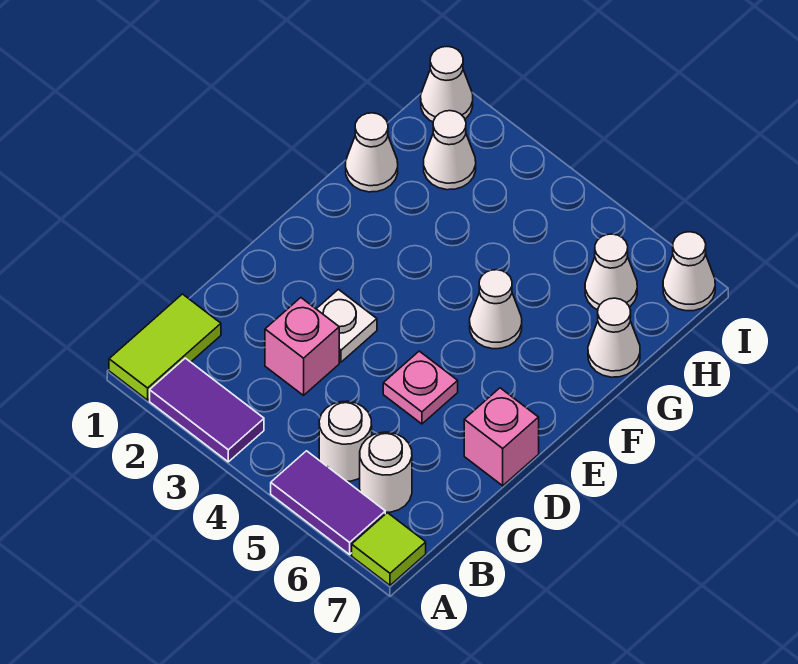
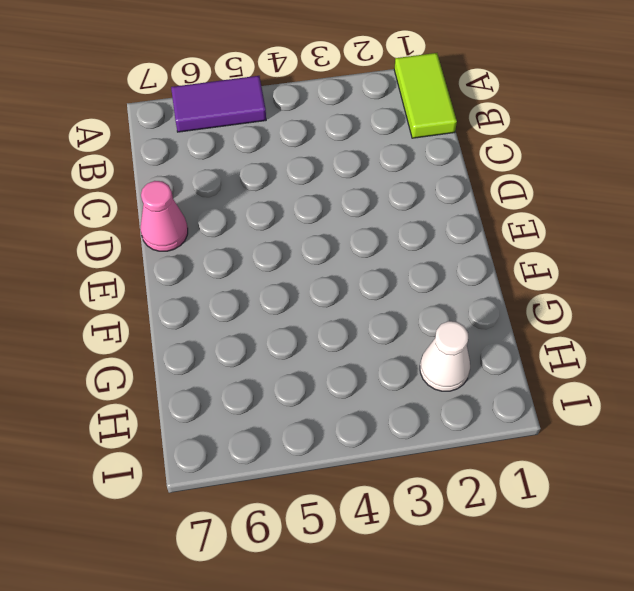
pink cone D7 level 1 -> pink brick D7 level 1
none -> purple tile A2:A3 level 1
none -> lime tile A7 level 1
none -> white round brick B5 level 1

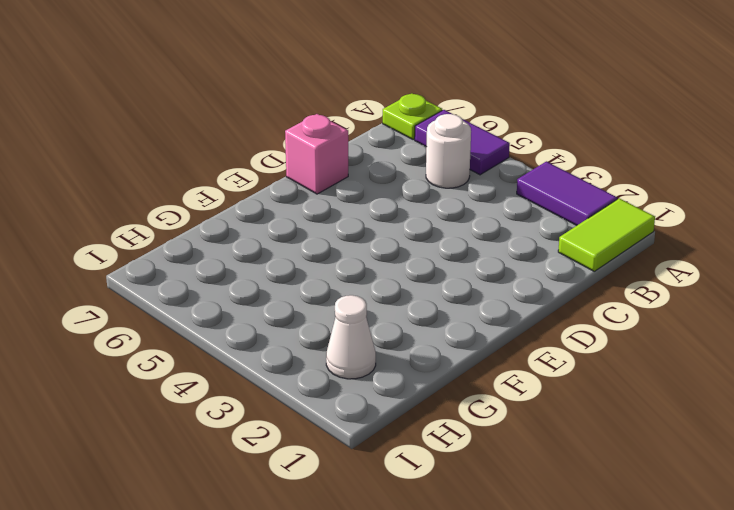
lime plate A7 level 1 -> lime tile A7 level 1
none -> white round brick B6 level 1
none -> pink brick C3 level 1
none -> white plate D3 level 1

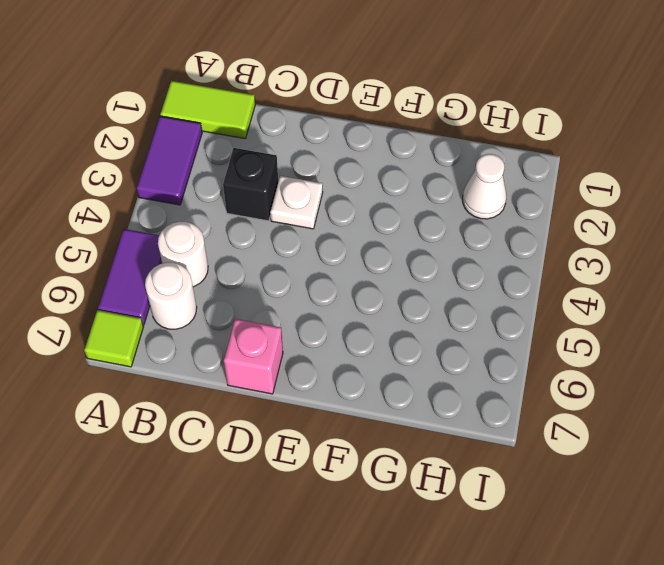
black brick C3 level 1 -> pink brick C3 level 1
none -> pink plate D5 level 1
none -> white cone F5 level 1
none -> white cone G1 level 1

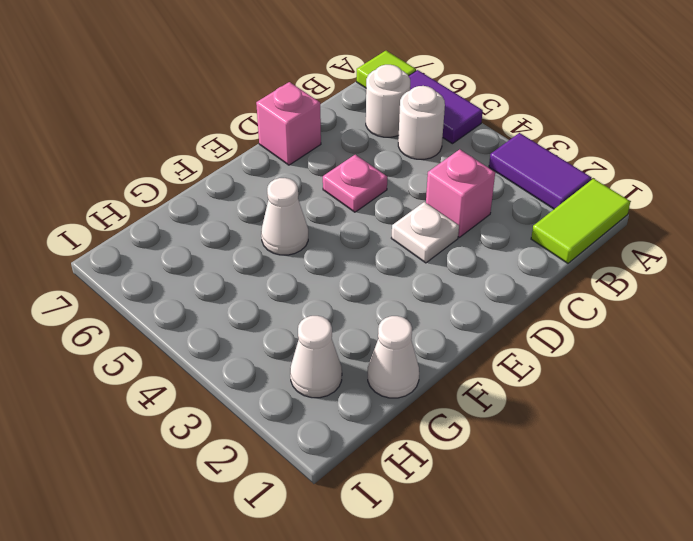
none -> white cone G7 level 1
none -> white cone H6 level 1
none -> white cone I1 level 1

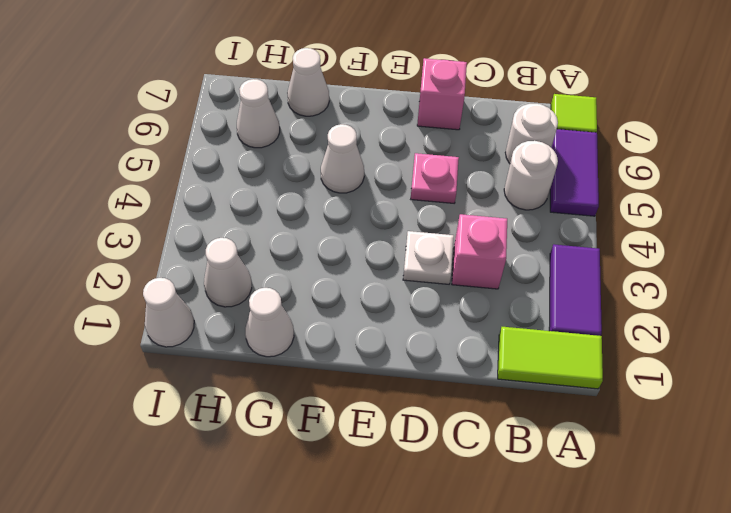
none -> white cone I7 level 1

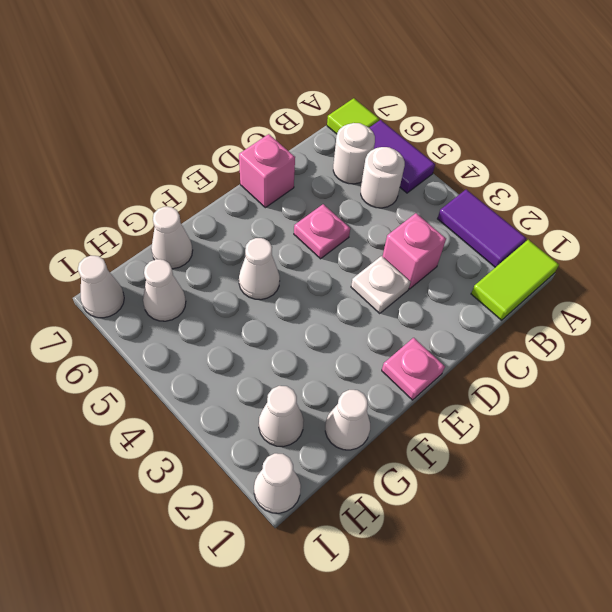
pink plate E1 level 1 -> none

